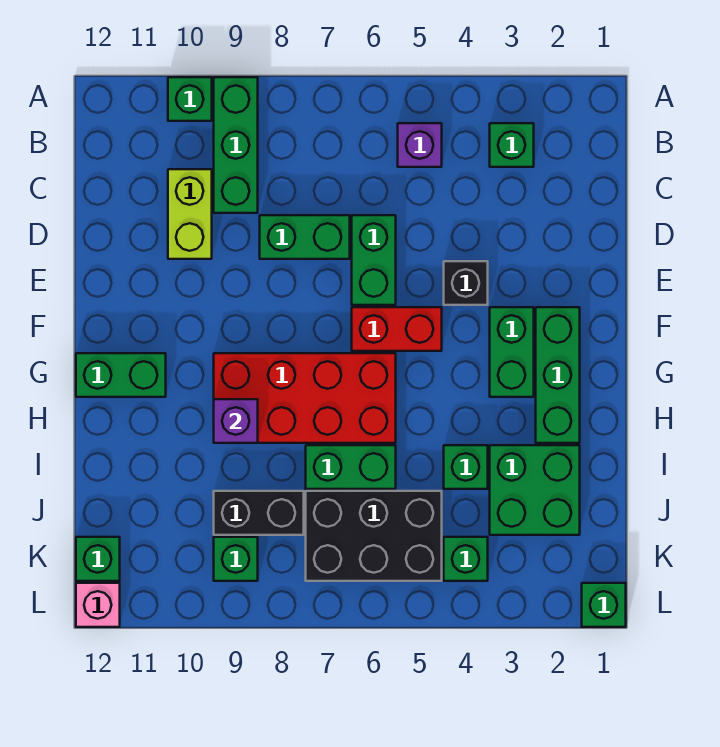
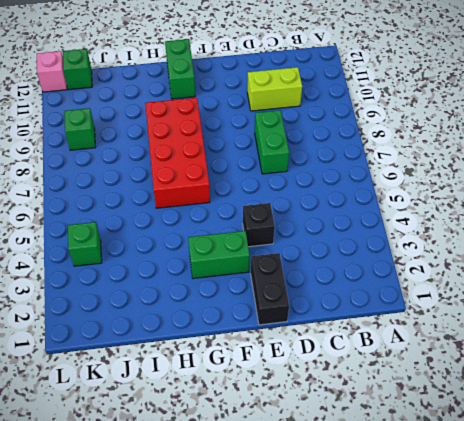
black brick E1:E2 level 1 -> black brick J8:J9 level 1
none -> green brick A9:C9 level 1
none -> green brick A10 level 1
none -> green brick B3 level 1

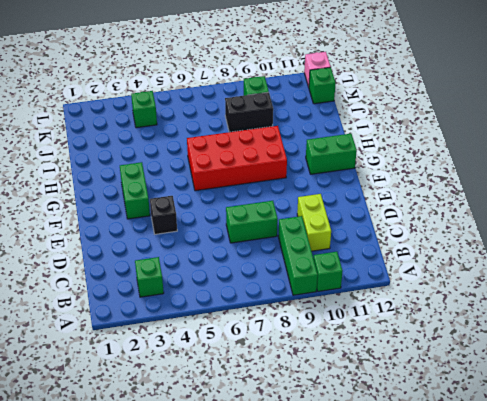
none -> purple brick B5 level 1
none -> green brick D6:E6 level 1
none -> green brick F2:H2 level 1

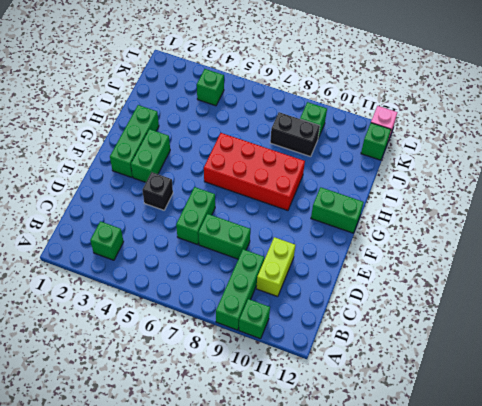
none -> purple brick B5 level 1
none -> red brick F5:F6 level 1
none -> green brick I2:J3 level 1

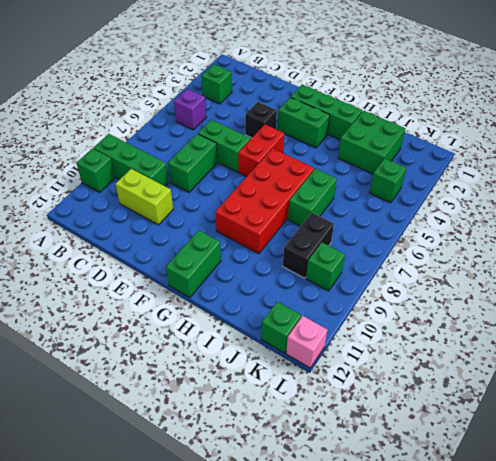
none -> green brick I4 level 1
none -> black brick J5:K7 level 1
none -> green brick L1 level 1

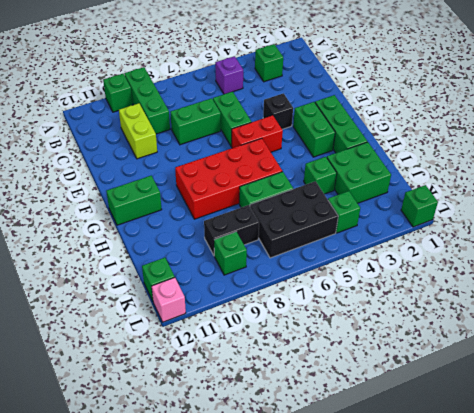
none -> purple brick H9 level 2

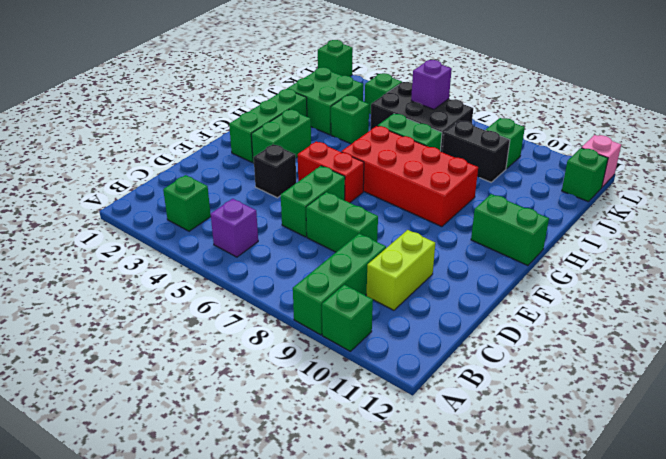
purple brick K6 level 2 -> purple brick H9 level 2

